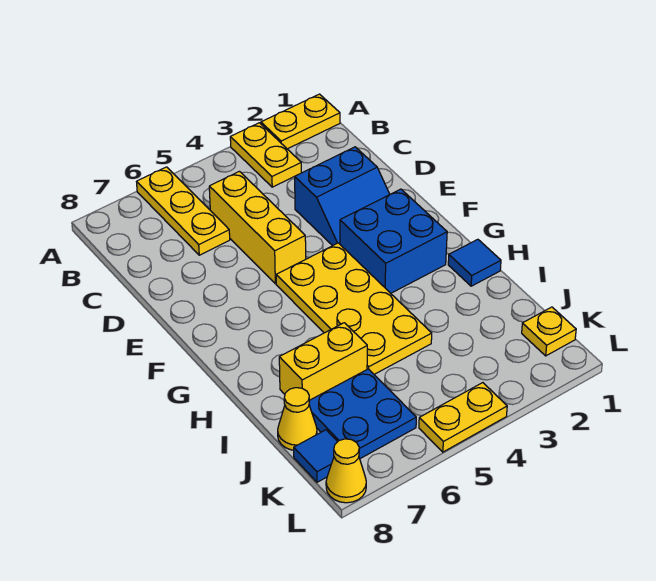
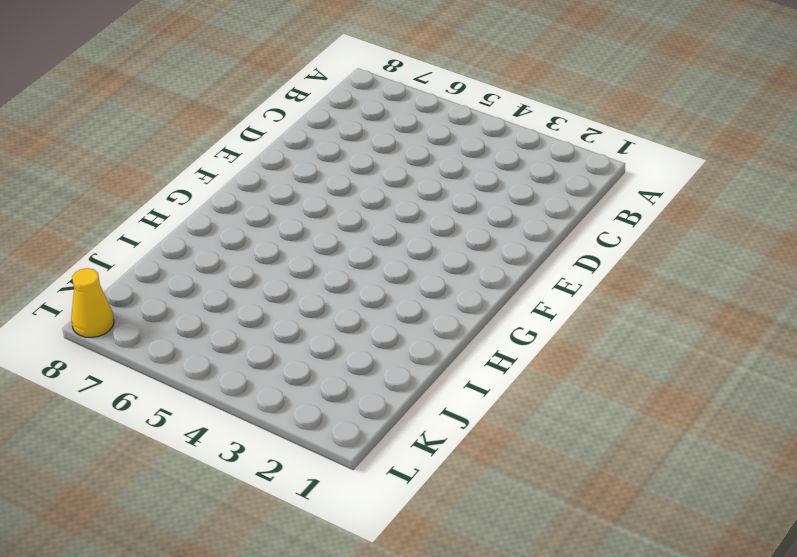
none -> yellow plate A1:A2 level 1
none -> yellow plate A3:B3 level 1
none -> yellow plate A6:C6 level 1

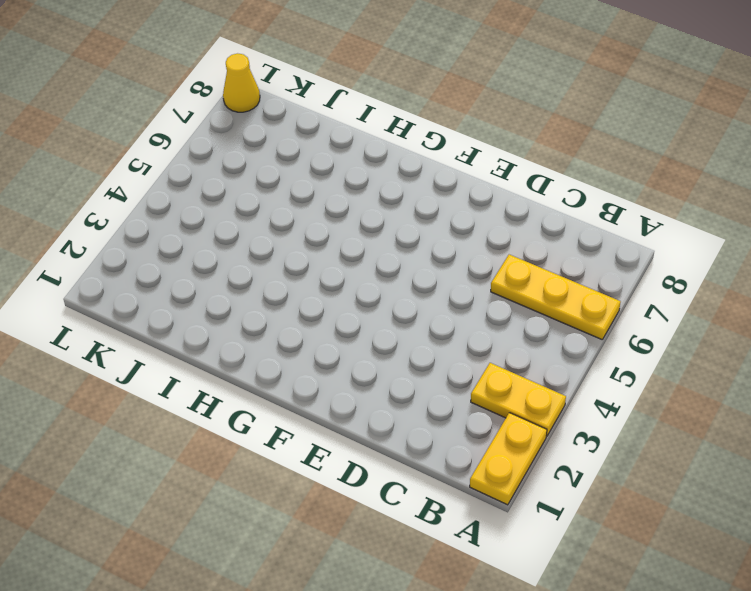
none -> yellow brick C5:E5 level 1
none -> blue slope D2:E3 level 1 top D
none -> blue brick F2:G3 level 1

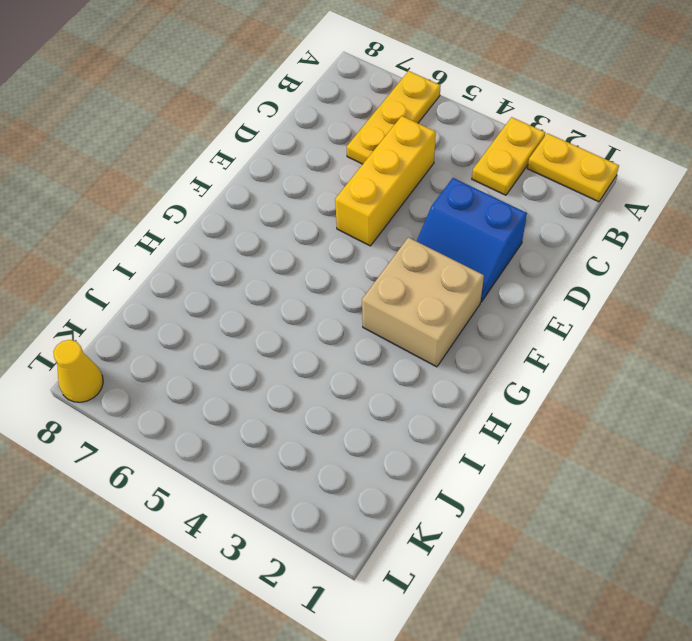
tan brick F2:G3 level 1 -> blue brick F2:G3 level 1
none -> yellow plate F4:I5 level 1
none -> blue tile H1 level 1
none -> yellow brick I6:I7 level 1

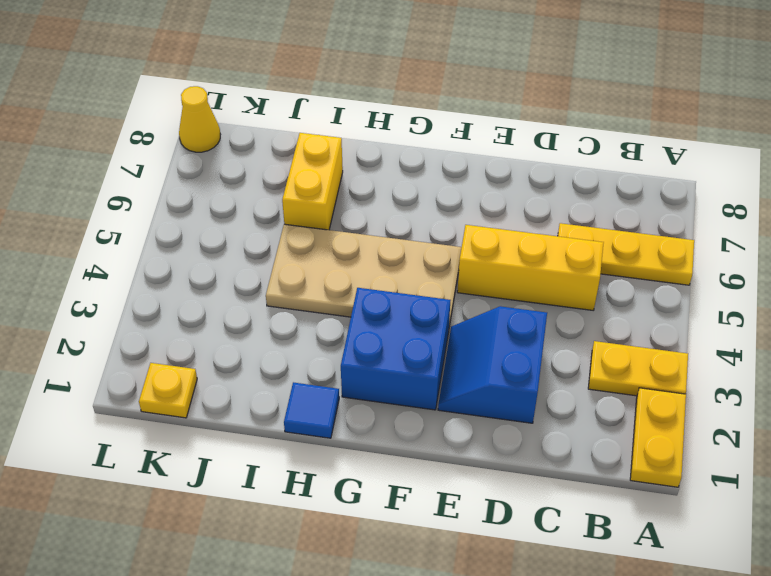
tan plate F4:I5 level 1 -> yellow plate F4:I5 level 1
none -> blue plate J6:K7 level 1
none -> yellow cone J8 level 1
none -> blue tile K8 level 1

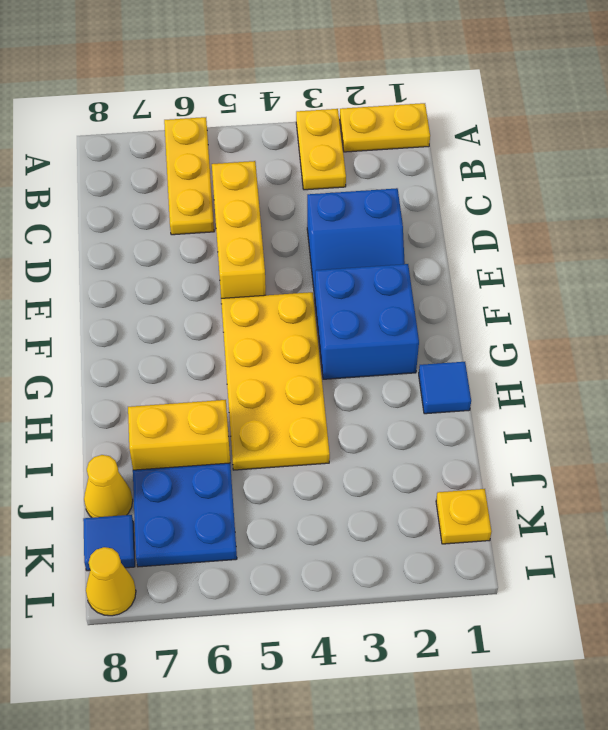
none -> yellow plate L4:L5 level 1

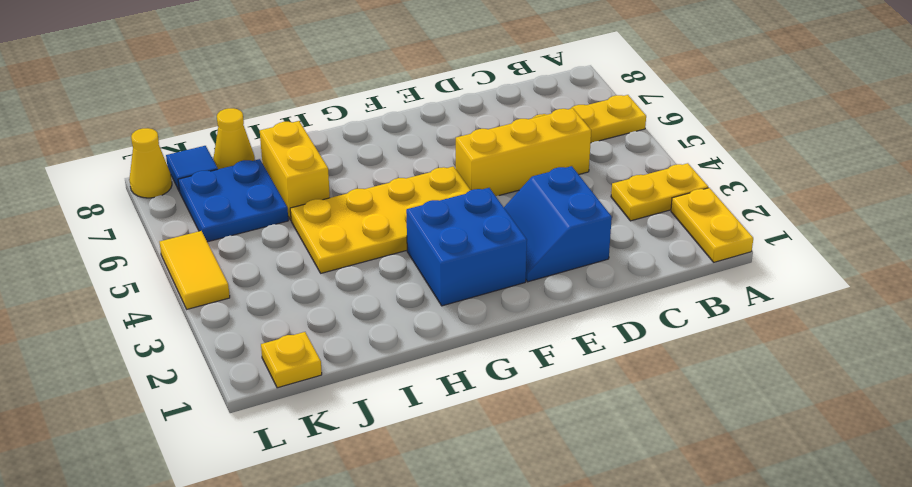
yellow tile L4:L5 level 1 -> yellow plate L4:L5 level 1
none -> blue tile H1 level 1

